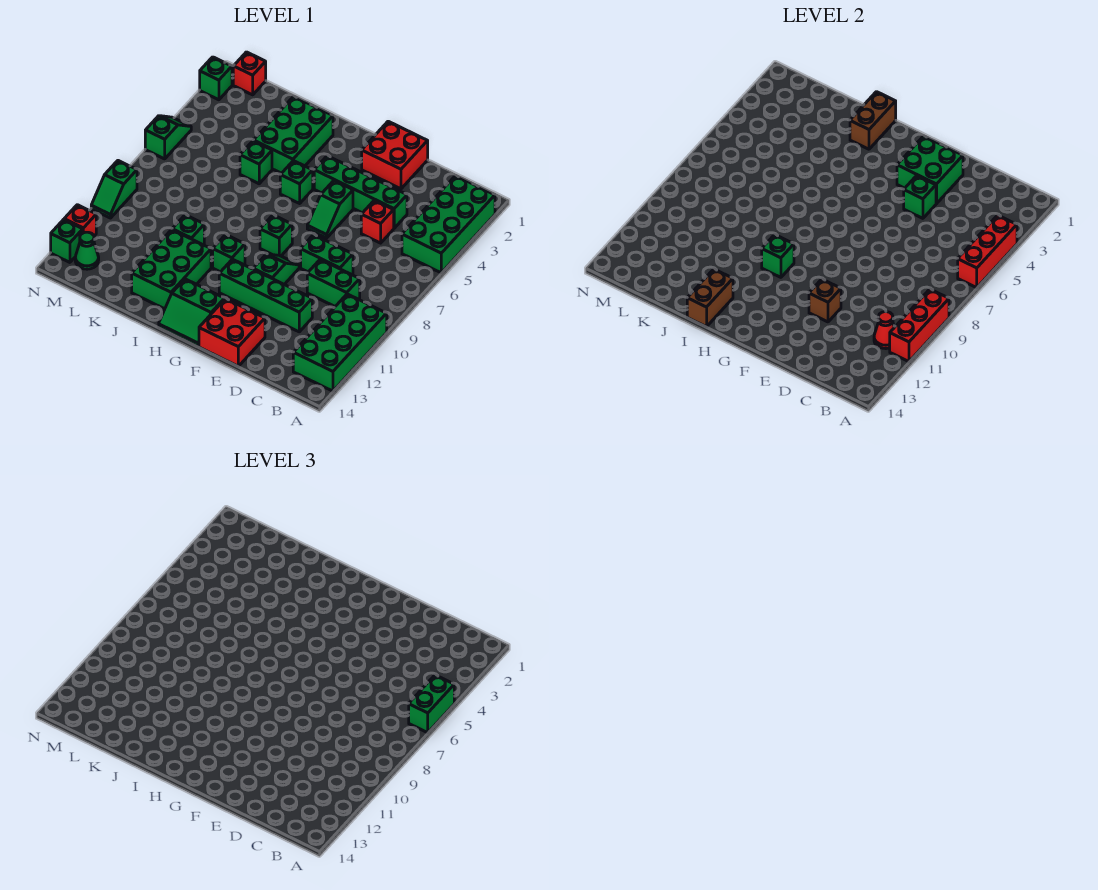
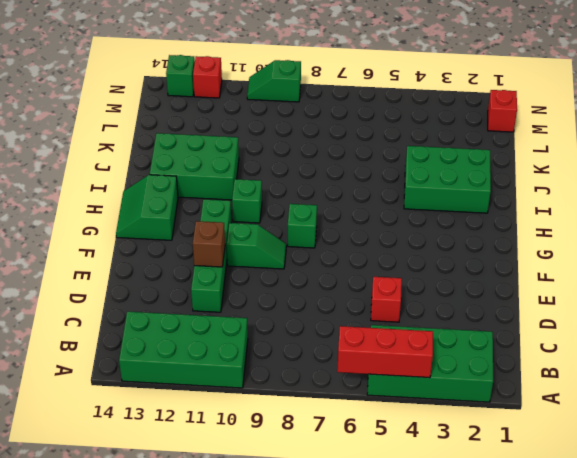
none -> green brick C9:D9 level 1
none -> green brick D4:G4 level 1
none -> green brick D8:E8 level 1
none -> red brick E1:F2 level 1

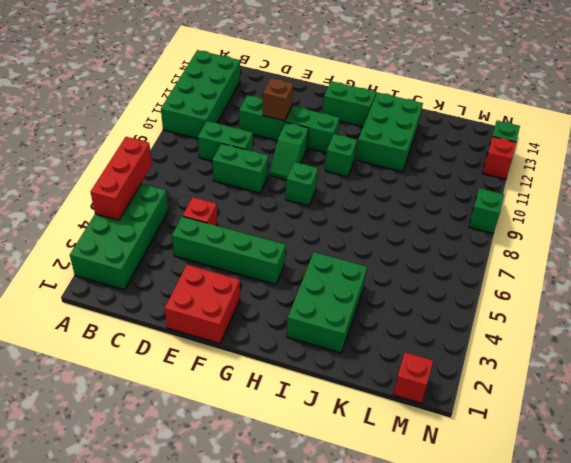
none -> red brick E13:F14 level 1
none -> green slope F5:F6 level 1 top 5
none -> green brick H5 level 1
none -> green brick J5 level 1

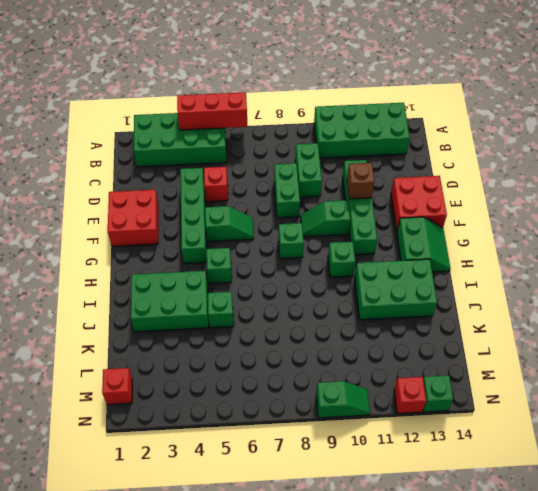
none -> green brick J10 level 1
none -> green cone M13 level 1
none -> green brick N2 level 1
none -> green slope N5:N6 level 1 top 6

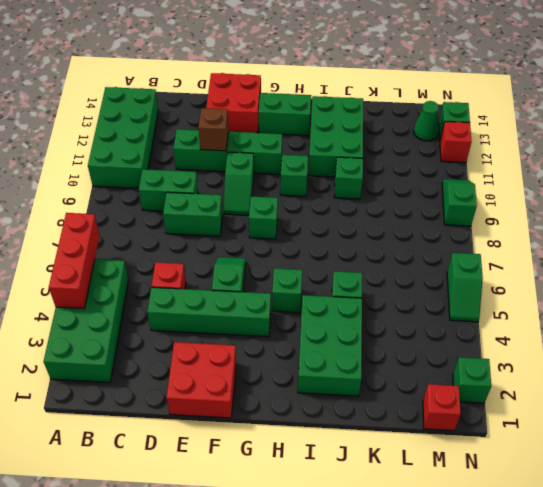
none -> red brick A9:A11 level 2
none -> red cone B11 level 2
none -> green brick E2:F3 level 2
none -> green brick E4 level 2

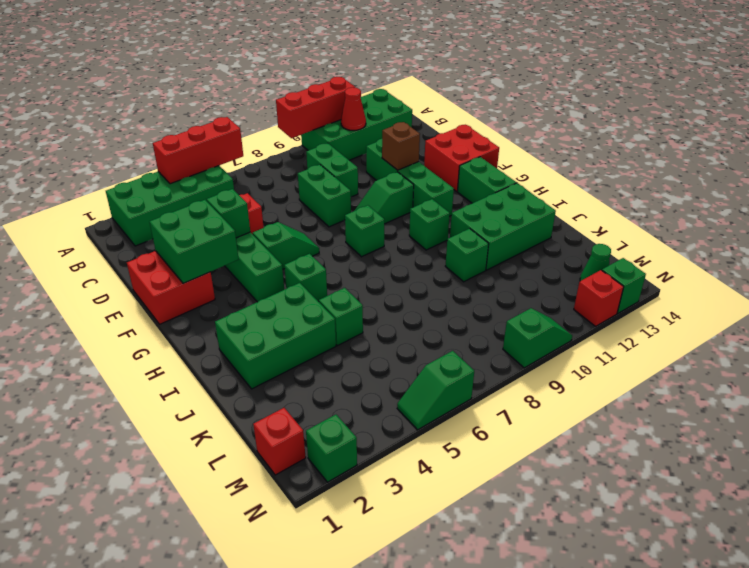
none -> green brick H10 level 2
none -> brown brick I1:I2 level 2
none -> brown brick I13:I14 level 2
none -> green brick A5:A6 level 3

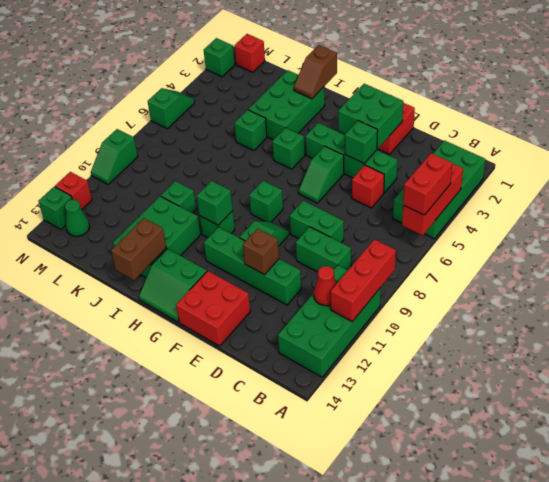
red brick A5:A6 level 3 -> green brick A5:A6 level 3
brown slope I1:I2 level 2 top 1 -> brown brick I1:I2 level 2

